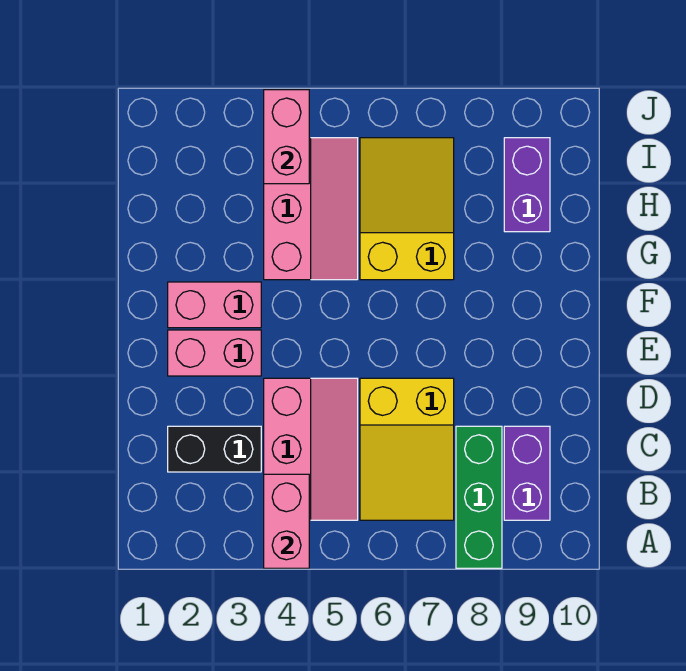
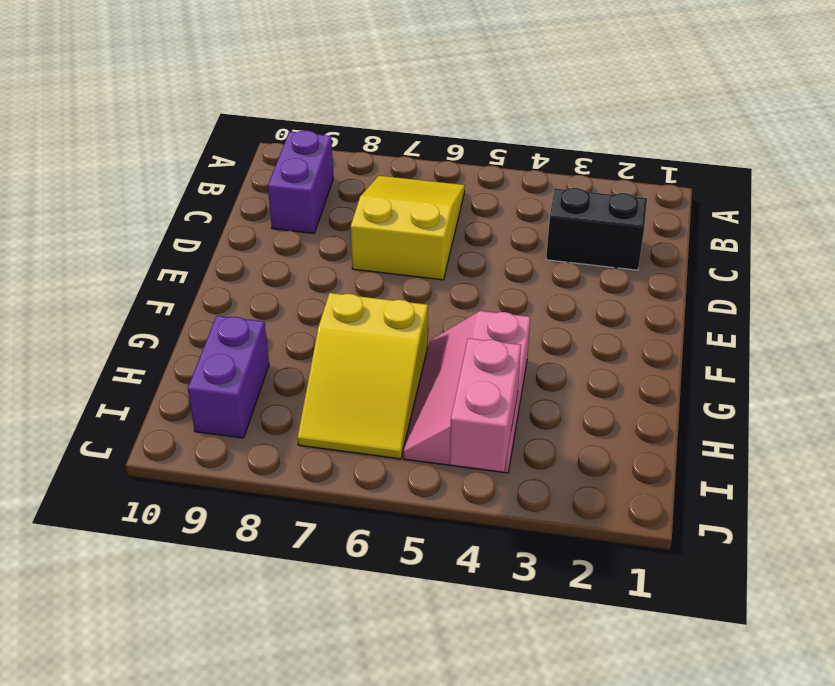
none -> green brick A8:C8 level 1
none -> pink slope B4:D5 level 1 top 4
none -> pink brick E2:E3 level 1

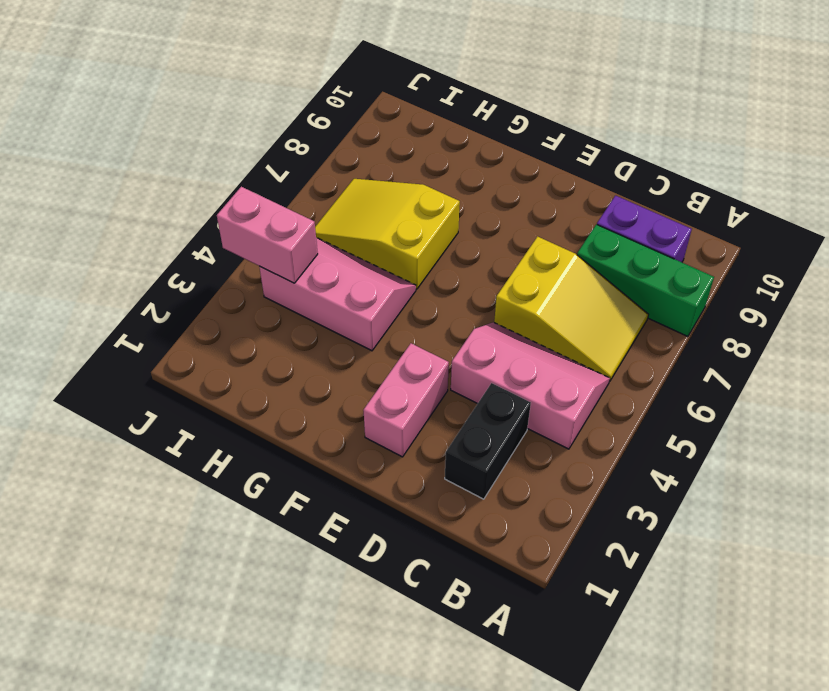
none -> pink brick F2:F3 level 1
none -> purple brick H9:I9 level 1
none -> pink brick A4:B4 level 2

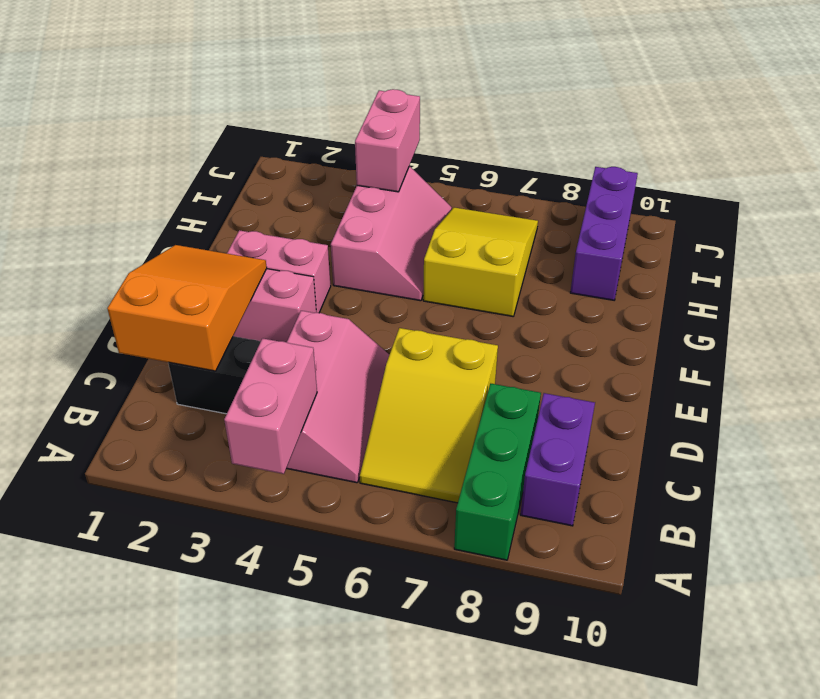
orange slope C1:E2 level 2 top C -> none
purple brick H9:J9 level 1 -> purple brick H9:I9 level 1

